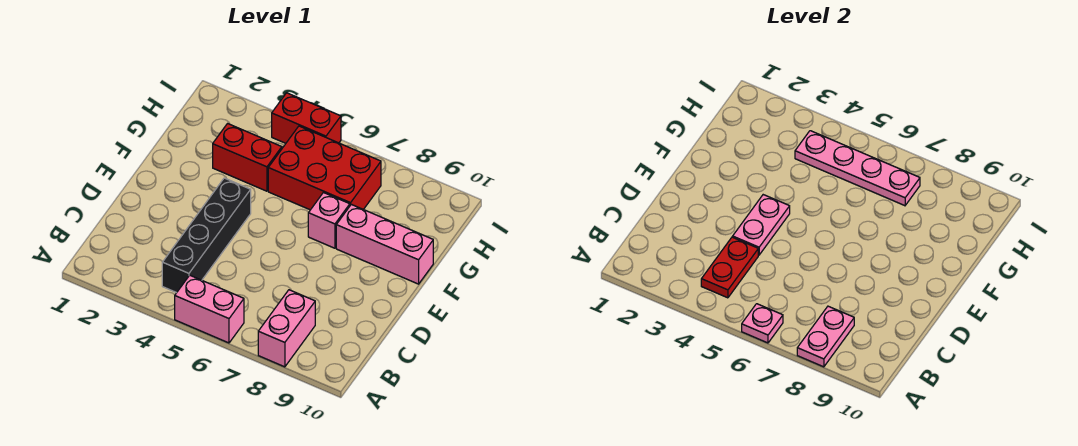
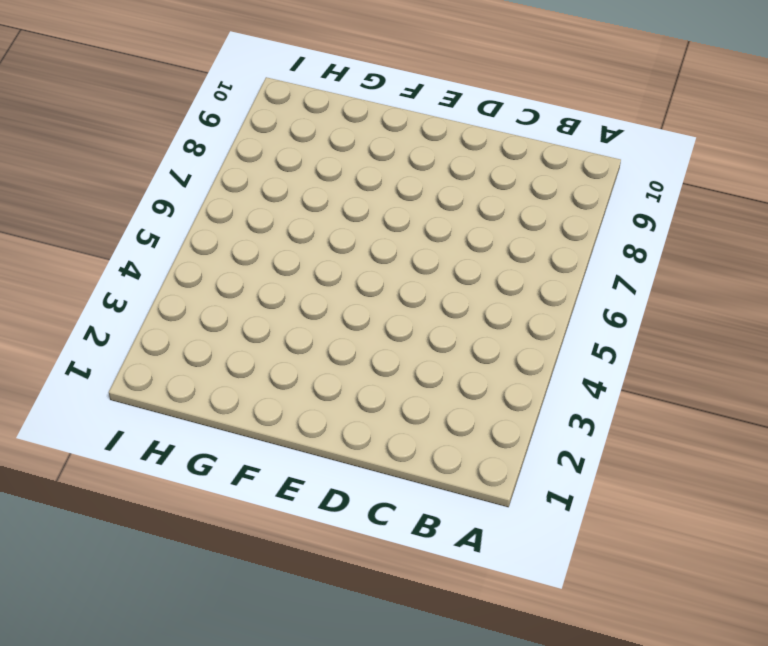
none -> pink brick A5:A6 level 1
none -> pink brick A8:B8 level 1
none -> black brick B4:E4 level 1

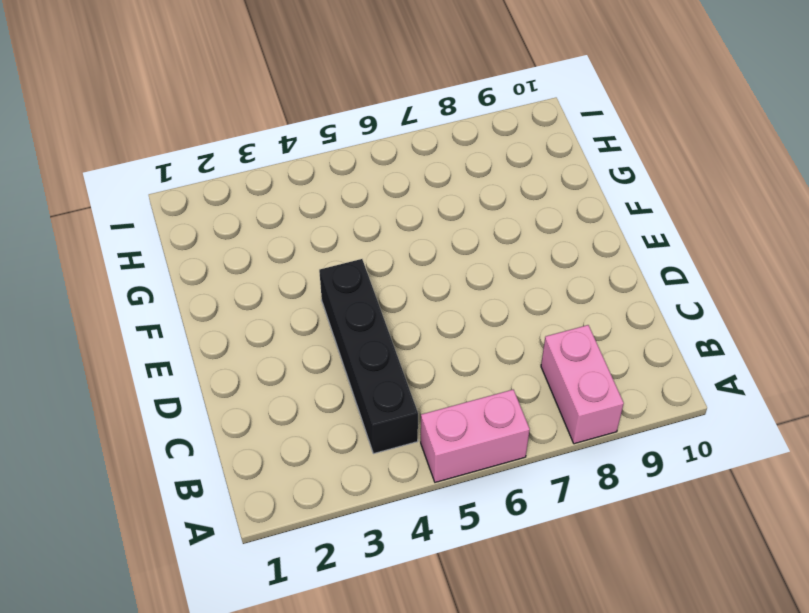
none -> pink brick F7 level 1
none -> pink brick F8:F10 level 1
none -> red brick G3:G4 level 1

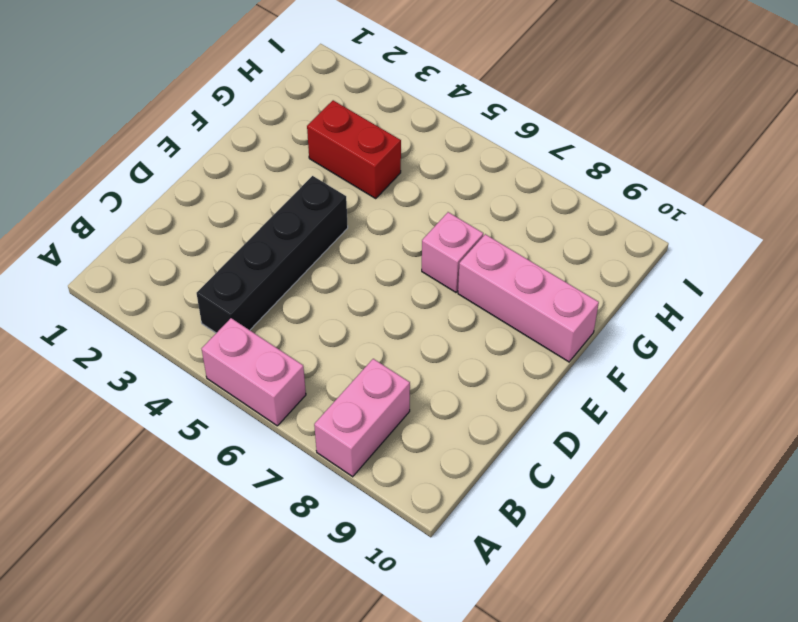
none -> red brick G5:H7 level 1
none -> red brick I4:I5 level 1
none -> pink plate A6 level 2

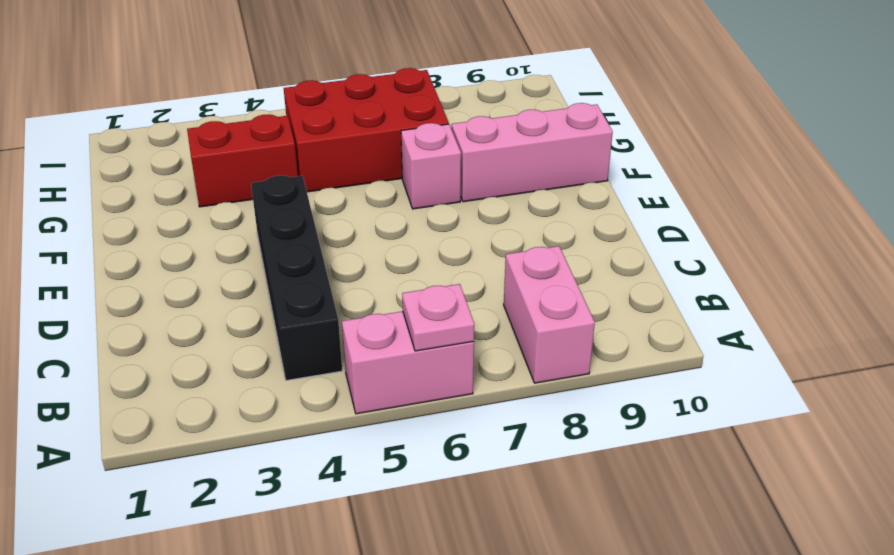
none -> red brick I4:I5 level 1
none -> pink plate A8:B8 level 2
none -> red plate B4:C4 level 2

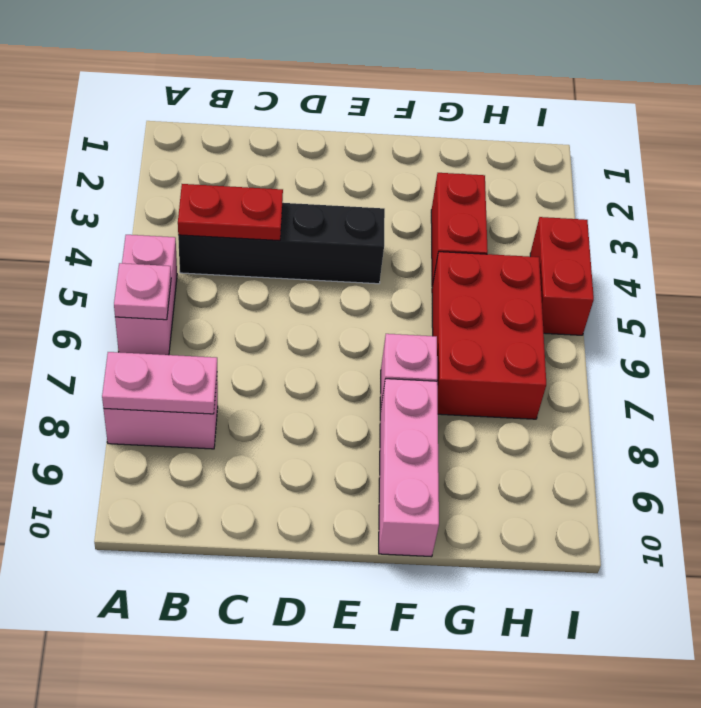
none -> pink plate D4:E4 level 2
none -> pink plate H4:H7 level 2

